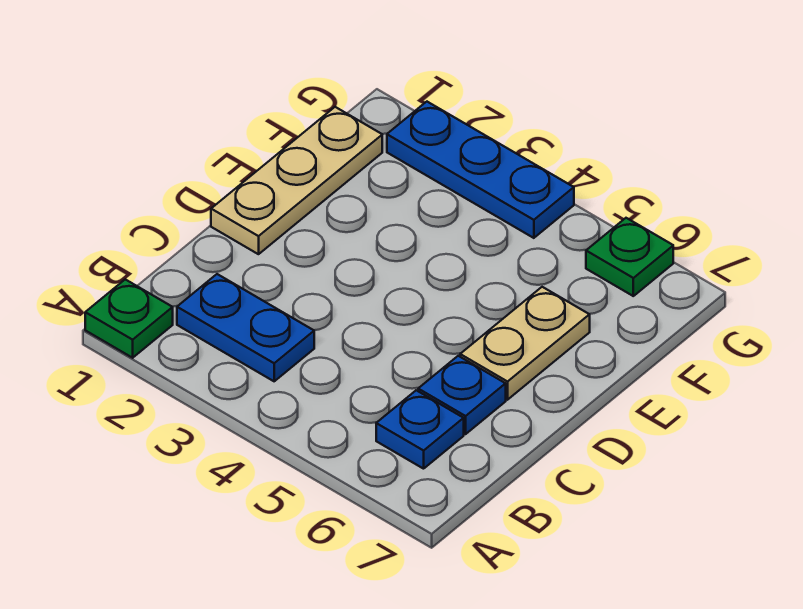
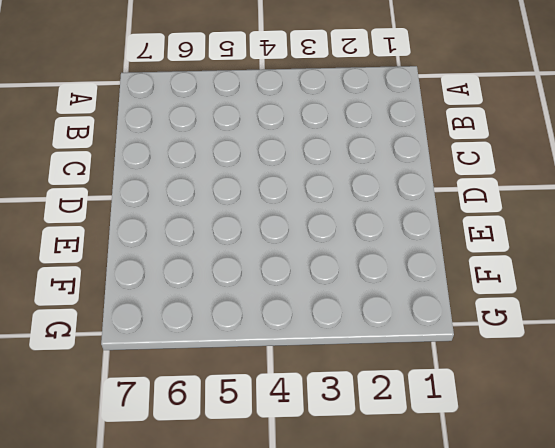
none -> green plate A1 level 1
none -> blue plate B2:B3 level 1

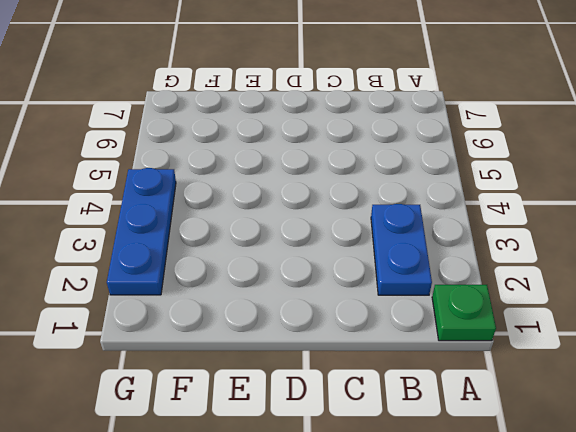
none -> blue plate B6 level 1
none -> blue plate C6 level 1

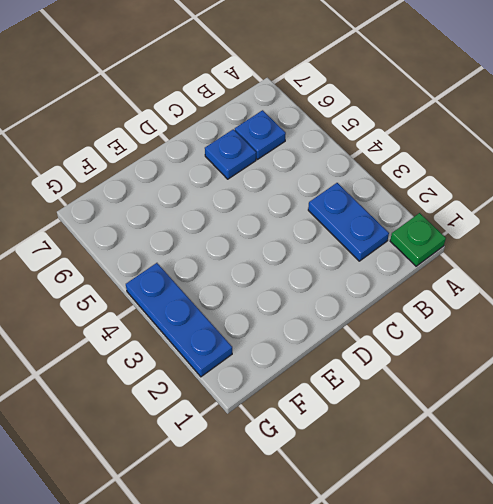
none -> tan plate D1:F1 level 1
none -> tan plate D6:E6 level 1

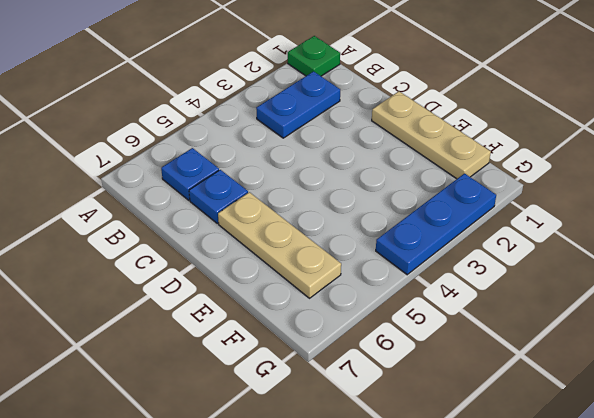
tan plate D6:F6 level 1 -> tan plate D6:E6 level 1
none -> green plate G6 level 1

